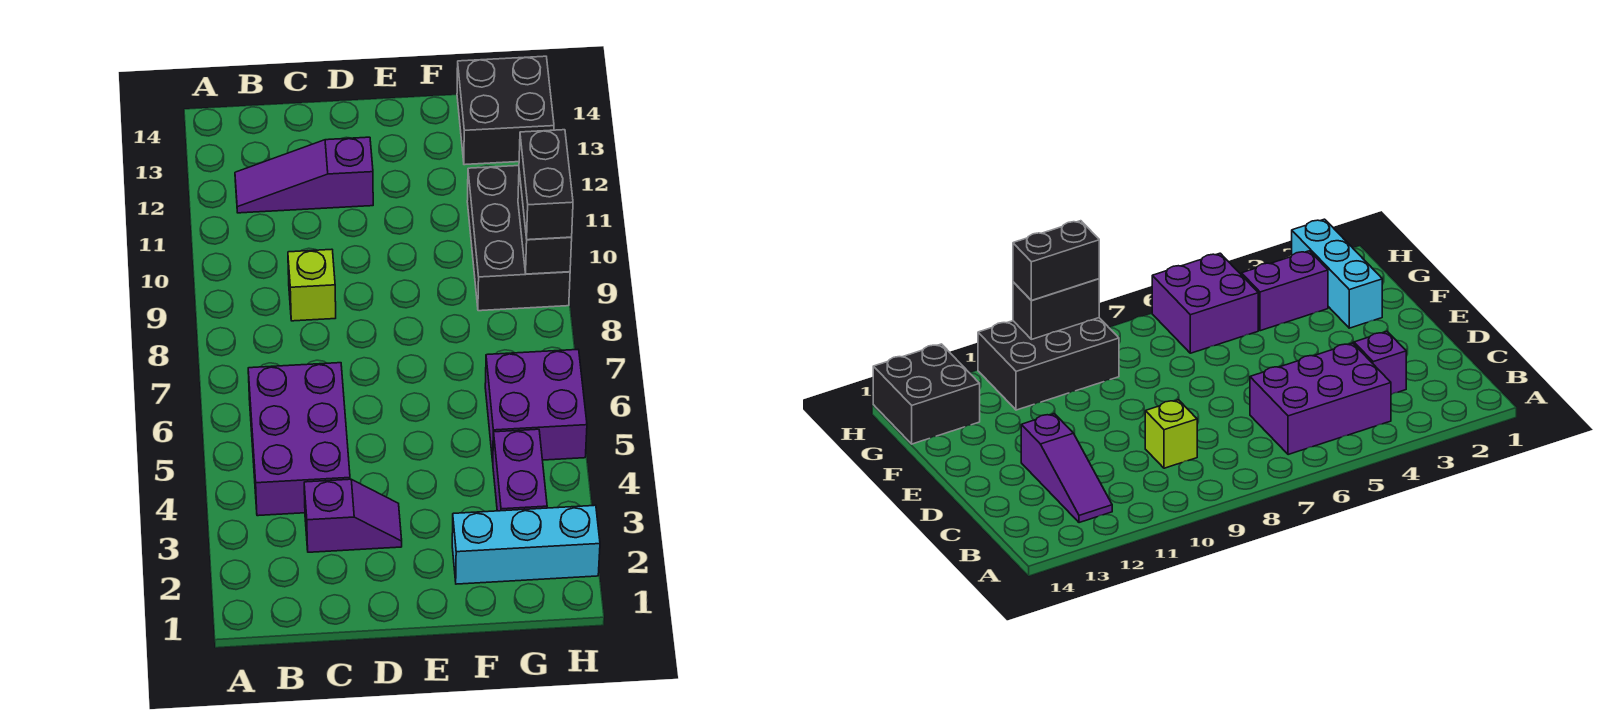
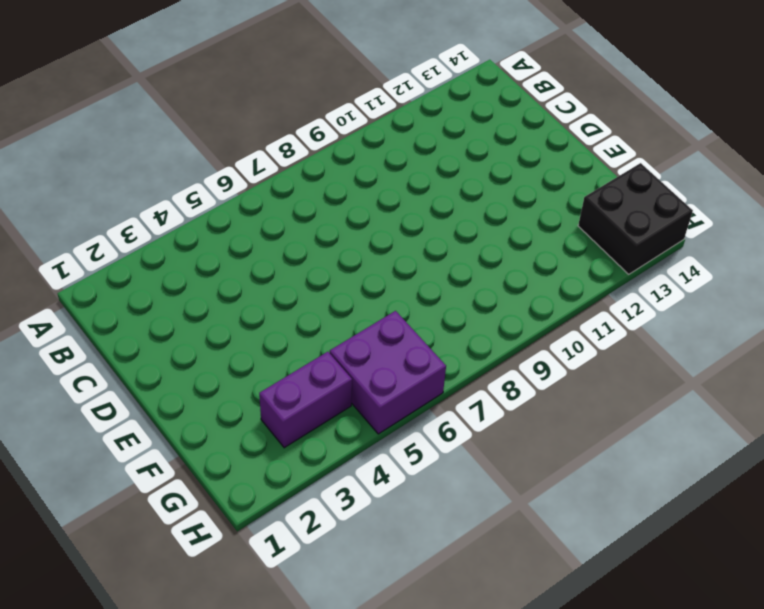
none -> purple brick B4:C6 level 1
none -> purple slope B12:D12 level 1 top D

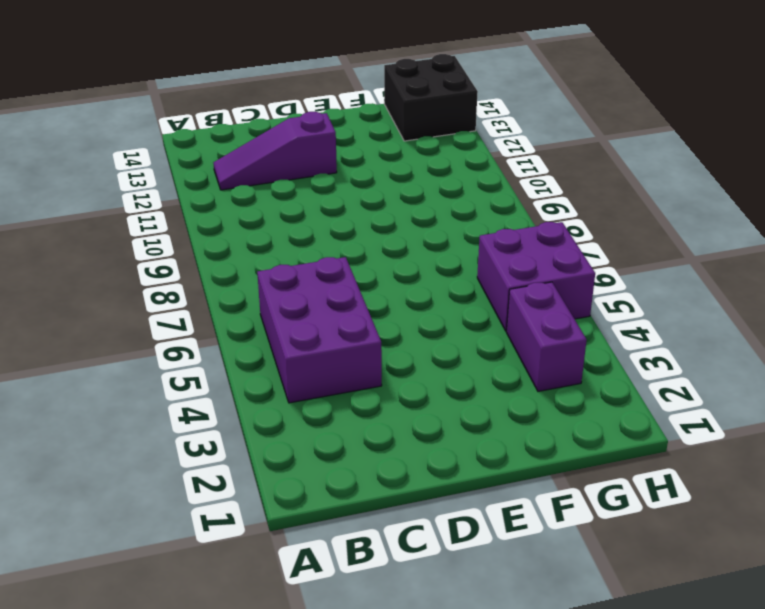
none -> purple slope C3:D3 level 1 top C
none -> lime brick C9 level 1

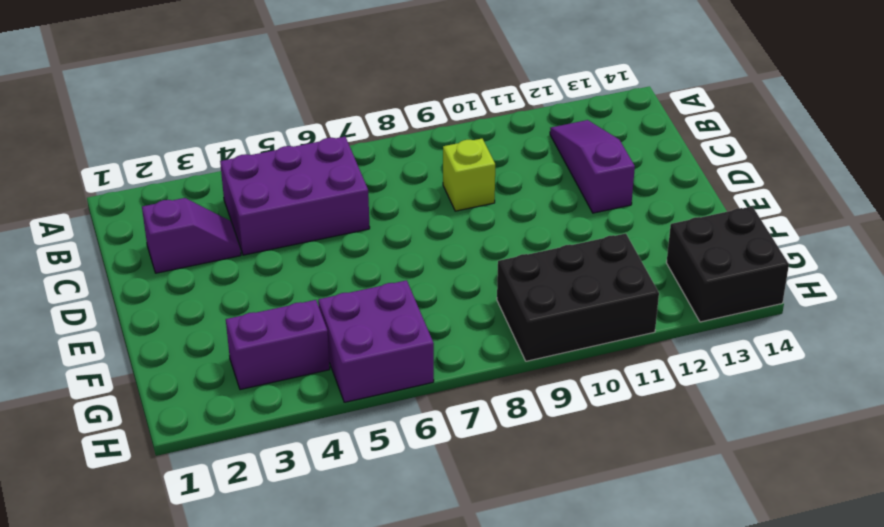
purple slope C2:C3 level 1 top 2 -> purple slope C3:D3 level 1 top C
none -> cyan brick F2:H2 level 1
none -> black brick H9:H10 level 2

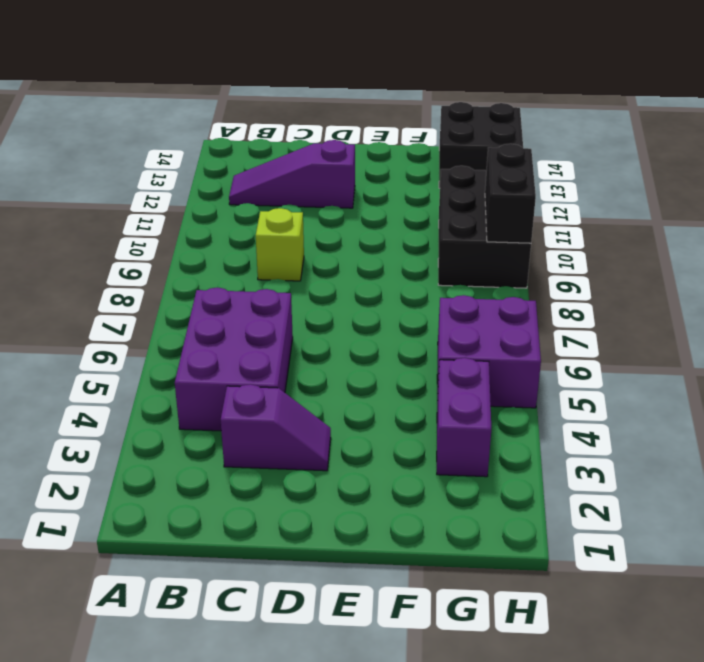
none -> cyan brick F2:H2 level 1
none -> black brick H9:H10 level 3

